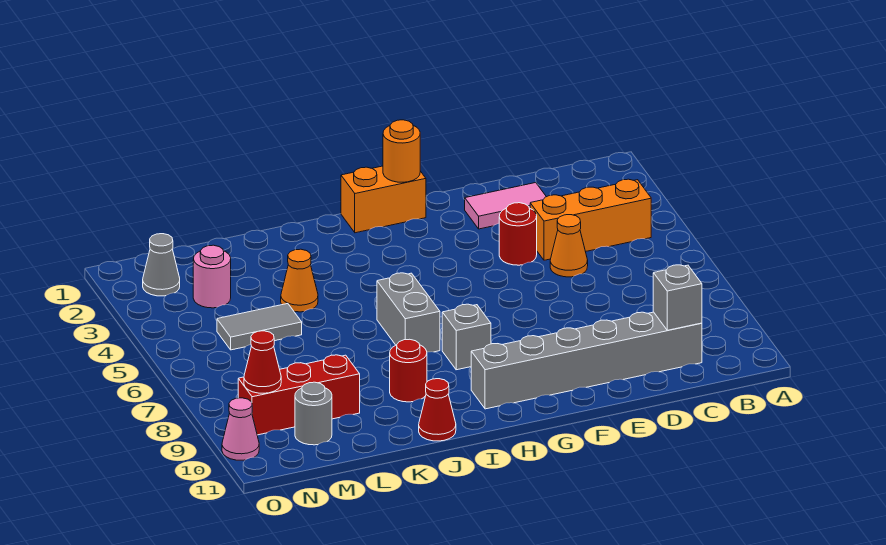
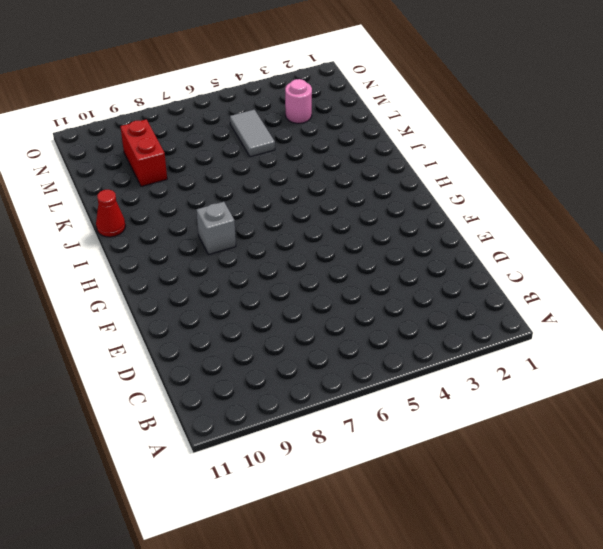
red brick L9:M9 level 1 -> red brick L9:N9 level 1
none -> orange brick B4:D4 level 1
none -> grey brick C10:H10 level 1
none -> pink tile D2:E2 level 1

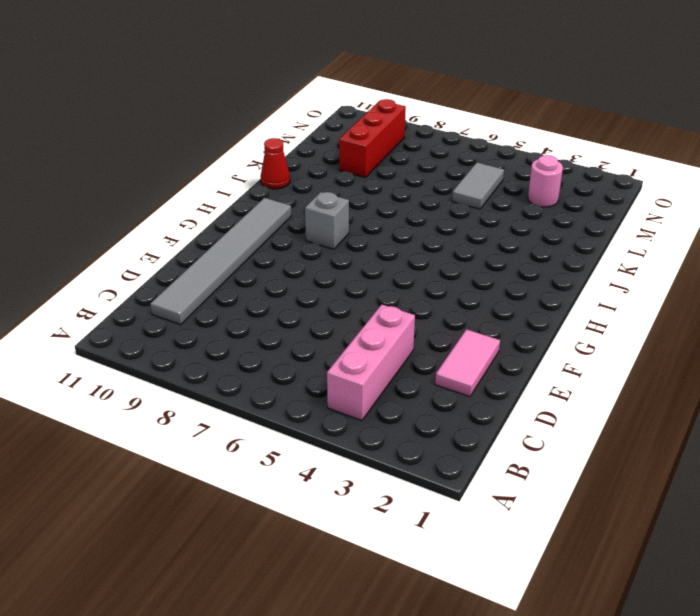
pink brick B4:D4 level 1 -> orange brick B4:D4 level 1
grey tile C10:H10 level 1 -> grey brick C10:H10 level 1
none -> orange cone D5 level 1
none -> red round brick E4 level 1
none -> orange brick G1:H1 level 1

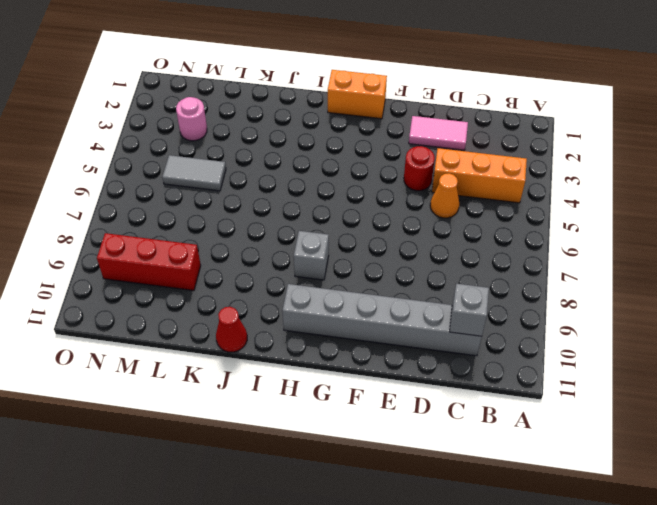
none -> grey brick I6:I7 level 1
none -> red round brick J9 level 1
none -> orange cone K4 level 1

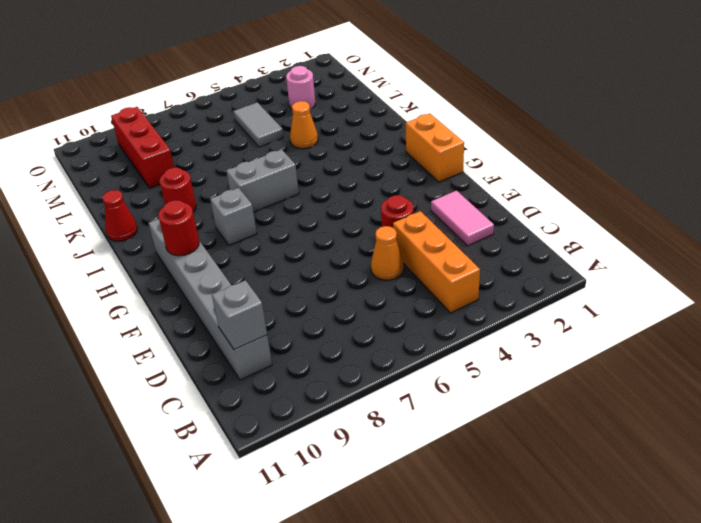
red round brick G10 level 2 -> none
none -> grey round brick M10 level 1
none -> grey cone N2 level 1
none -> pink cone O10 level 1

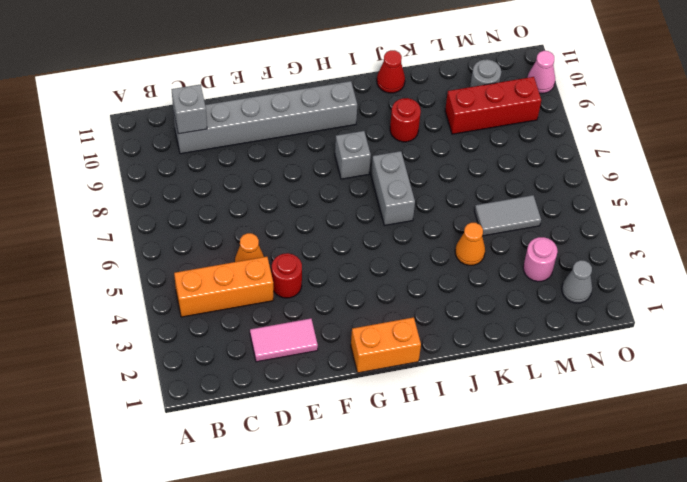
none -> orange round brick G1 level 2
none -> red cone N9 level 2

